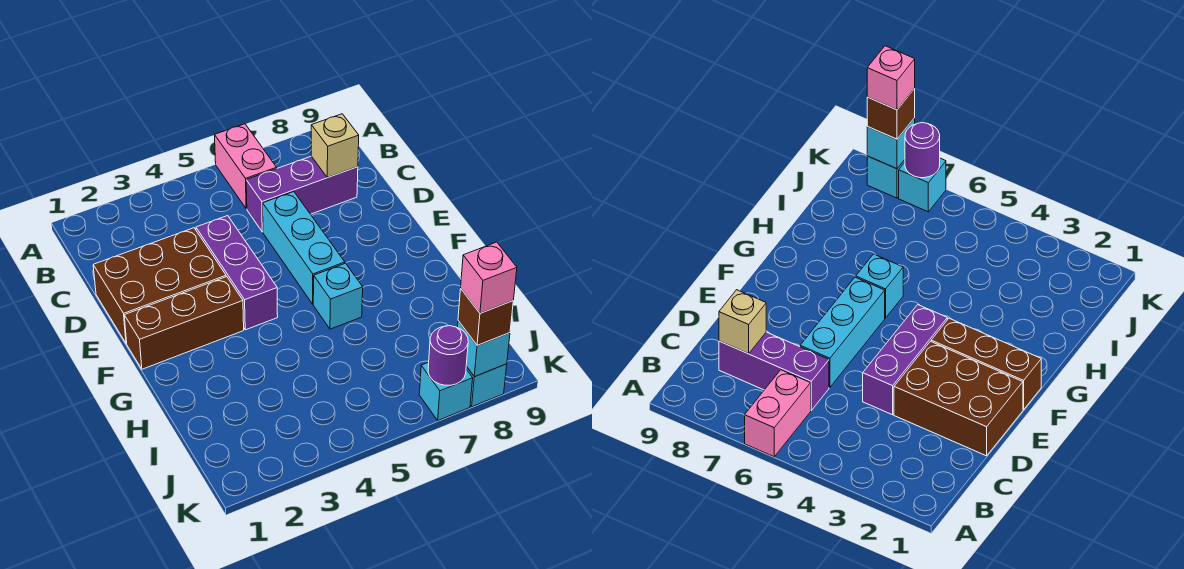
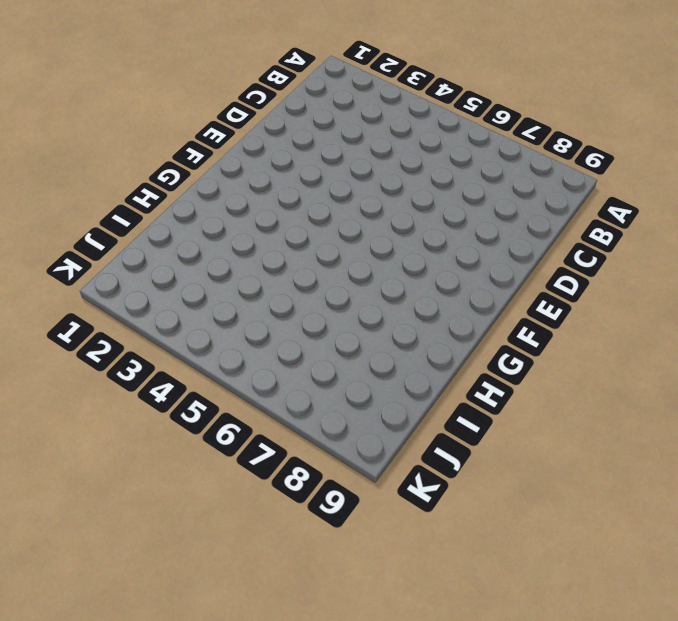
none -> pink brick A6:B6 level 1
none -> purple brick C6:C8 level 1
none -> brown brick D1:E3 level 1

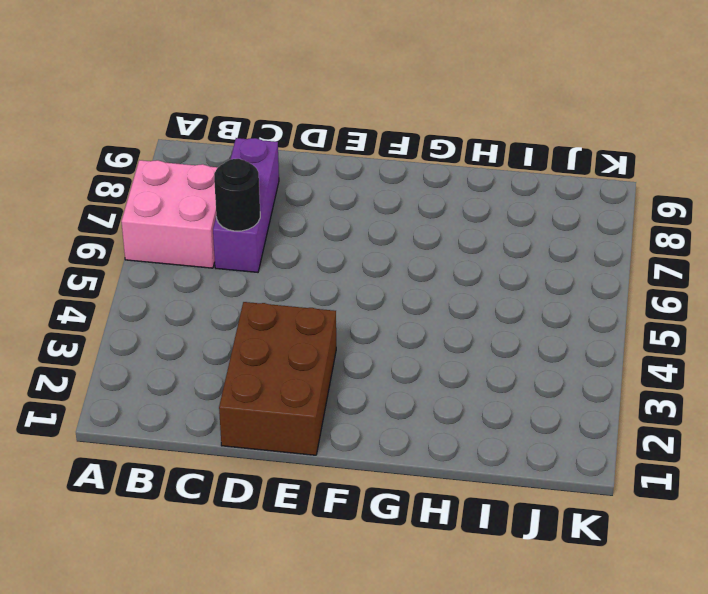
pink brick A6:B7 level 1 -> pink brick A6:B6 level 1
black round brick C6 level 2 -> none
none -> purple brick D4:F4 level 1
none -> cyan brick D6:F6 level 1
none -> brown brick F1:F3 level 1

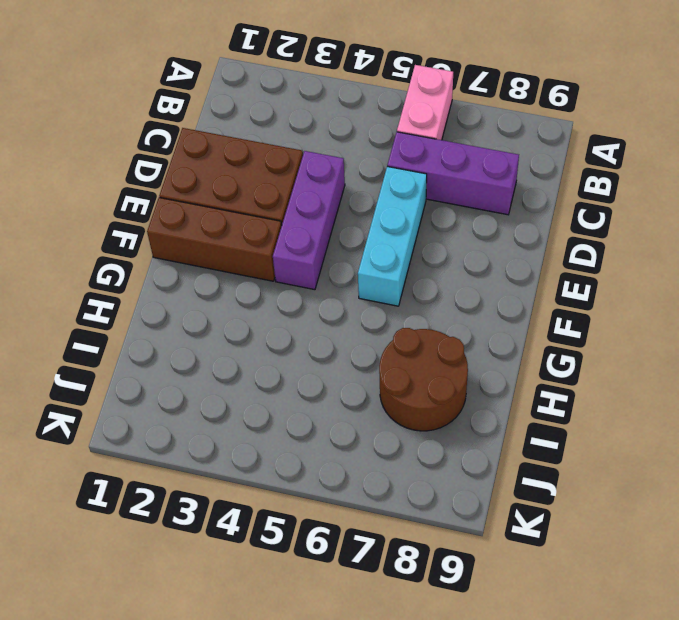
brown round brick H7:I8 level 1 -> none
none -> cyan brick G6 level 1
none -> cyan brick K7 level 1
none -> cyan brick K8 level 1

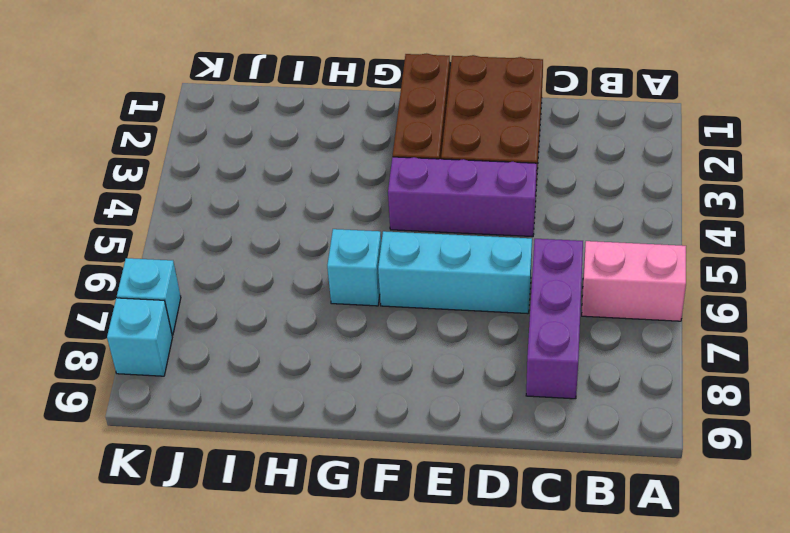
none -> tan brick C8 level 2
none -> purple round brick K7 level 2
none -> cyan brick K8 level 2

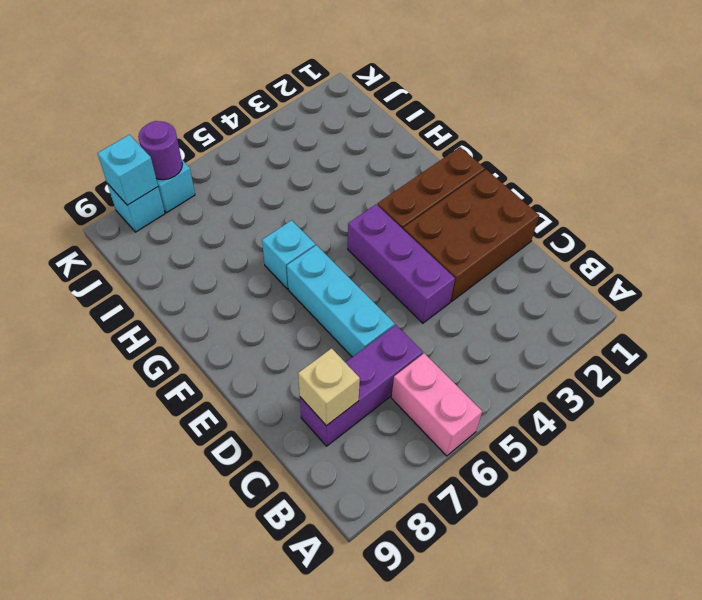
none -> brown brick K8 level 3
none -> pink brick K8 level 4

